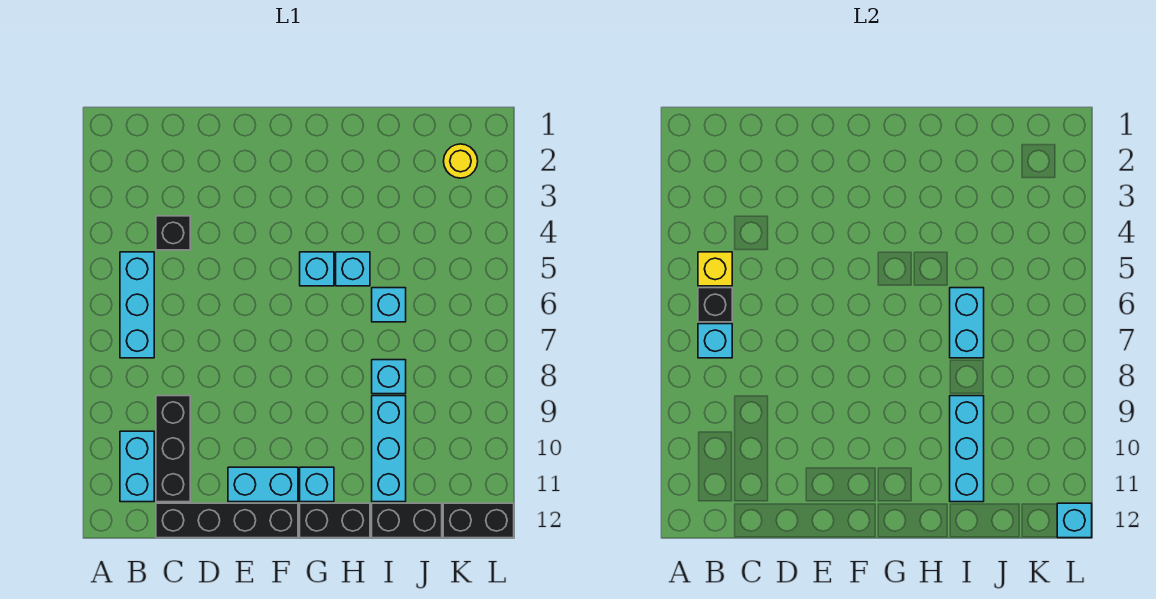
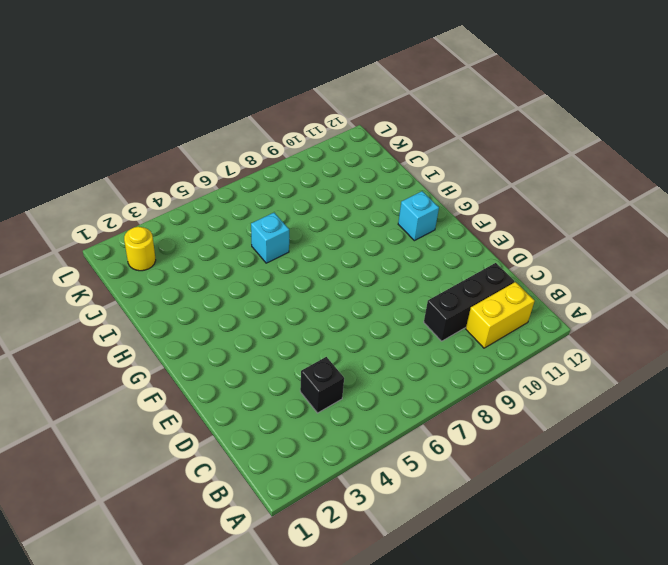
yellow brick B10:B11 level 1 -> cyan brick B10:B11 level 1
none -> cyan brick B5:B7 level 1
none -> black brick C12:F12 level 1
none -> cyan brick E11:F11 level 1

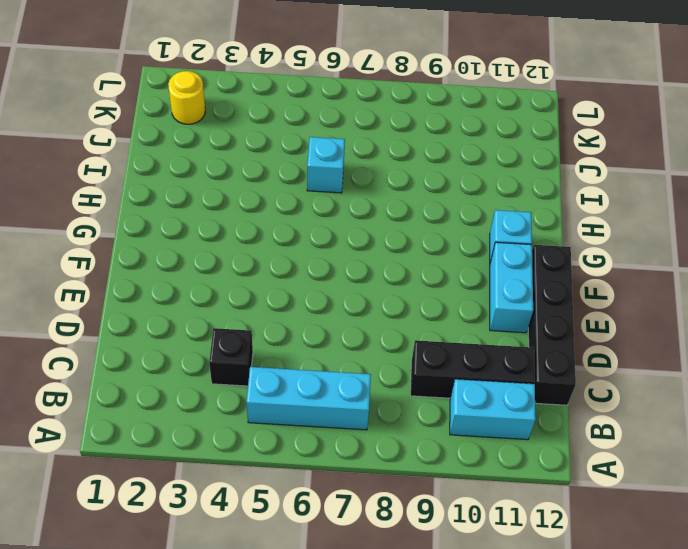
none -> cyan brick G5 level 1
none -> black brick G12:H12 level 1
none -> cyan brick H5 level 1

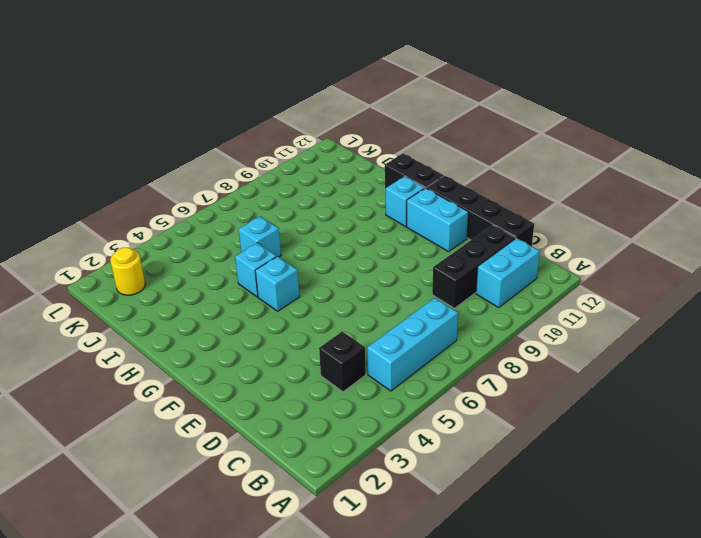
none -> cyan brick I8 level 1
none -> cyan brick I9:I11 level 1
none -> black brick I12:J12 level 1

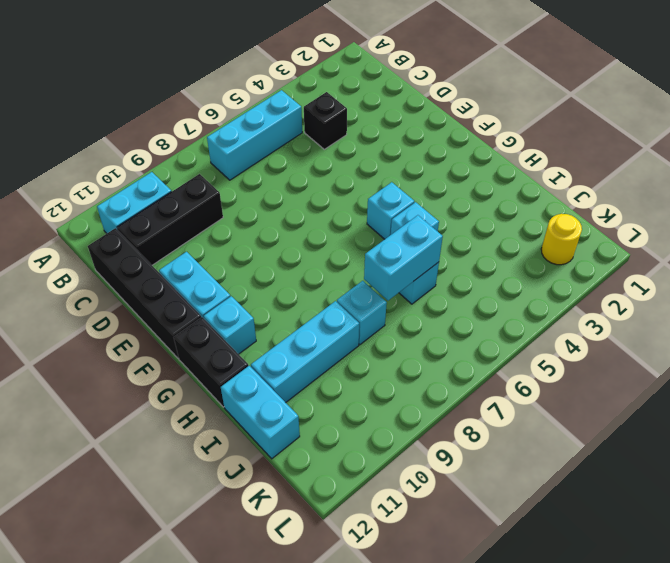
cyan brick I12:J12 level 1 -> black brick I12:J12 level 1
none -> black brick K12:L12 level 1
none -> yellow brick B5 level 2
none -> black brick B6 level 2

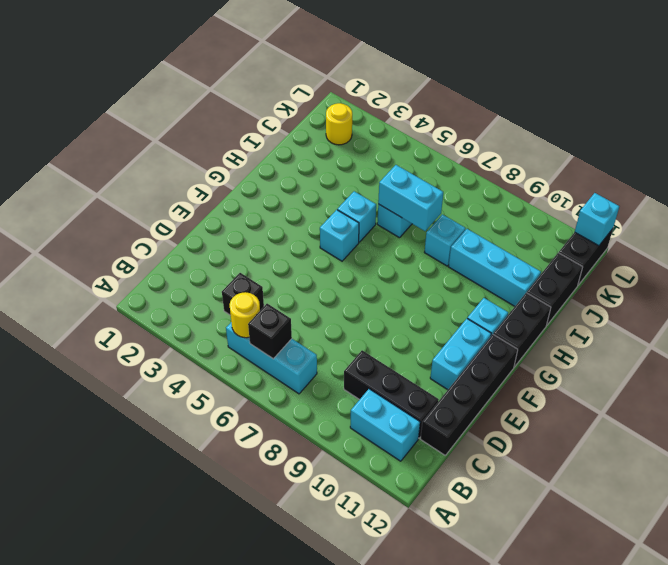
yellow round brick B5 level 2 -> yellow brick B5 level 2
none -> cyan brick B7 level 2
none -> cyan brick I9:I11 level 2

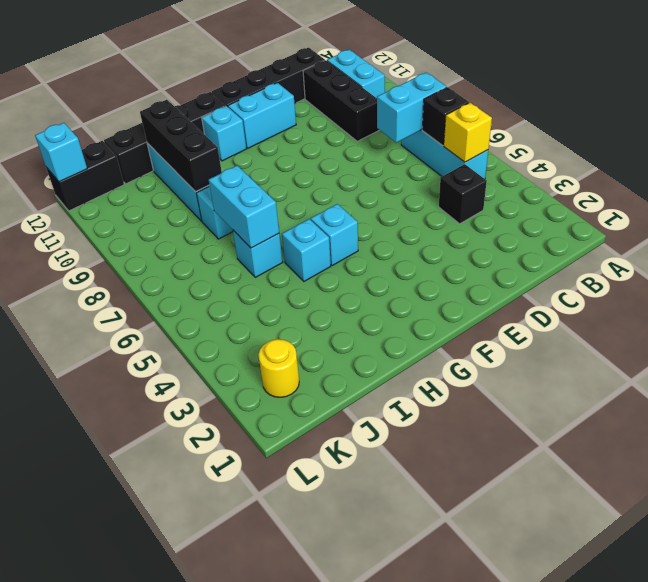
cyan brick B7:C7 level 2 -> cyan brick B7 level 2
black brick I9:I11 level 2 -> cyan brick I9:I11 level 2

